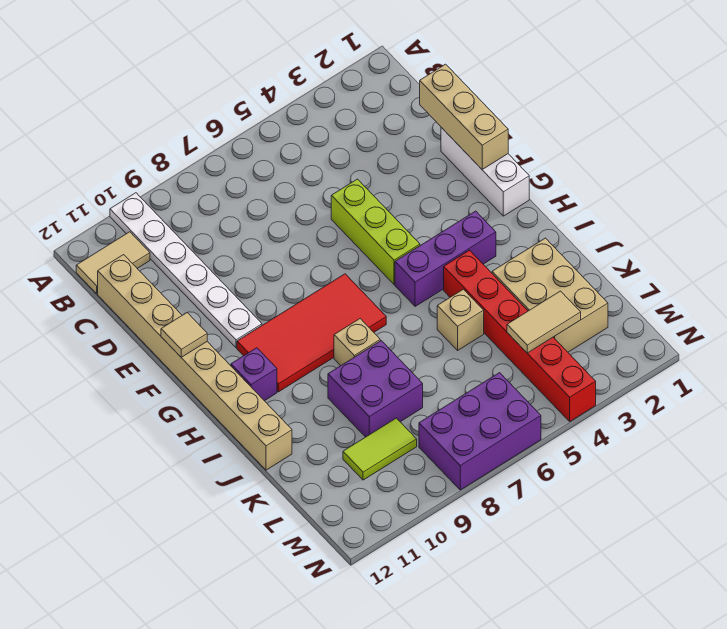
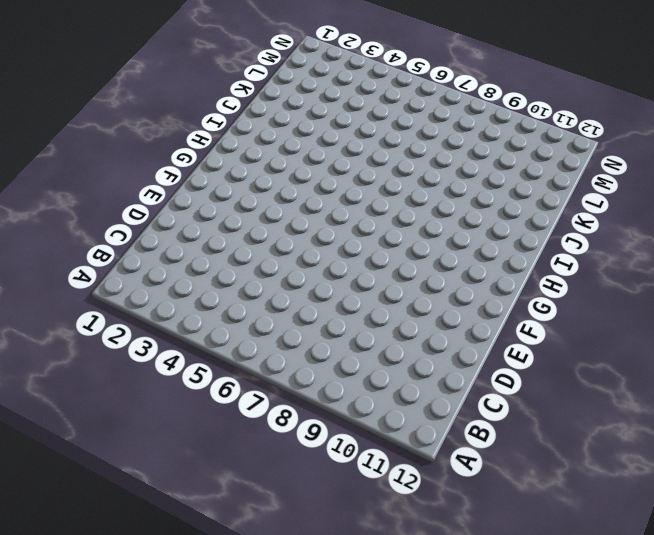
none -> white plate A10:F10 level 1
none -> tan tile B11:B12 level 1
none -> tan brick C12:J12 level 1

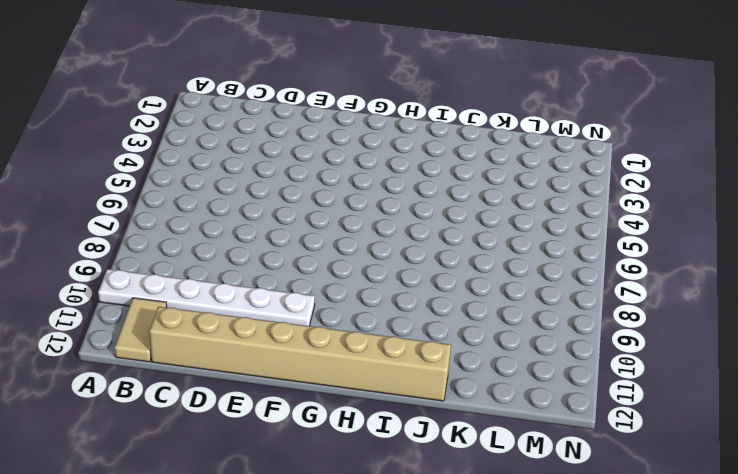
none -> white brick E1:G1 level 1
none -> lime brick E5:G5 level 1
none -> red tile G7:H10 level 1

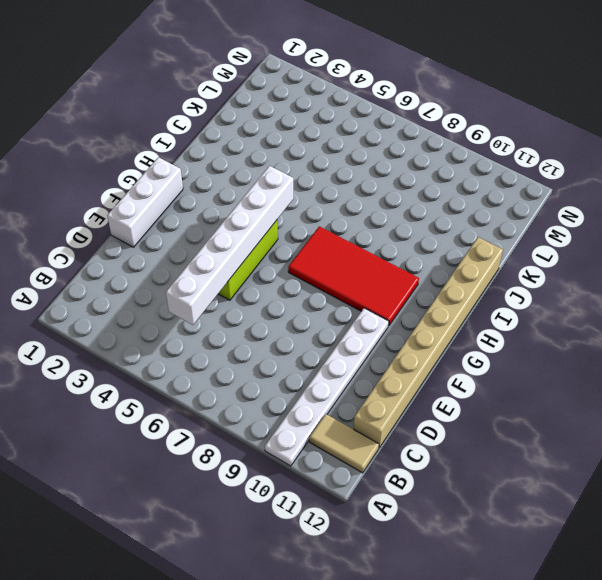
white brick C5:H5 level 2 -> none
none -> purple brick H3:H5 level 1
none -> purple brick H11 level 1
none -> red brick I4:N4 level 1

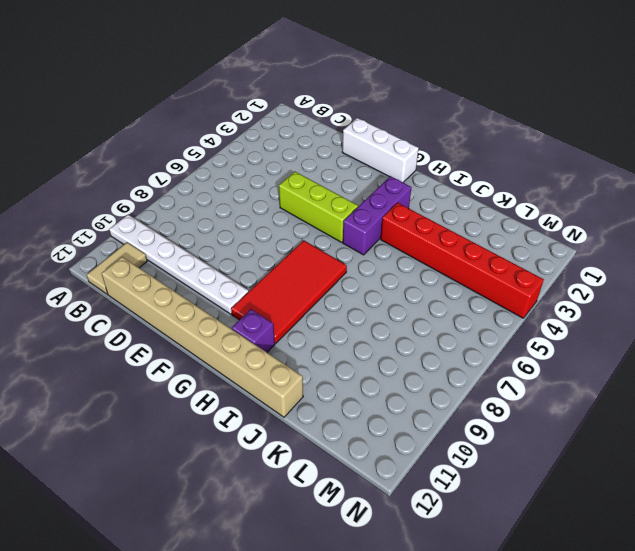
none -> tan brick I8 level 1
none -> tan brick J2:L3 level 1
none -> tan brick J5 level 1

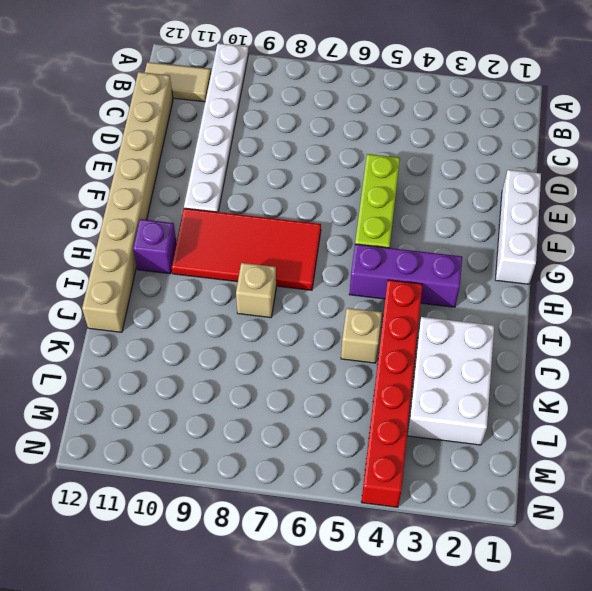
white brick J2:L3 level 1 -> tan brick J2:L3 level 1
none -> purple brick J8:K9 level 1
none -> lime tile L9:L10 level 1
none -> purple brick M6:N8 level 1

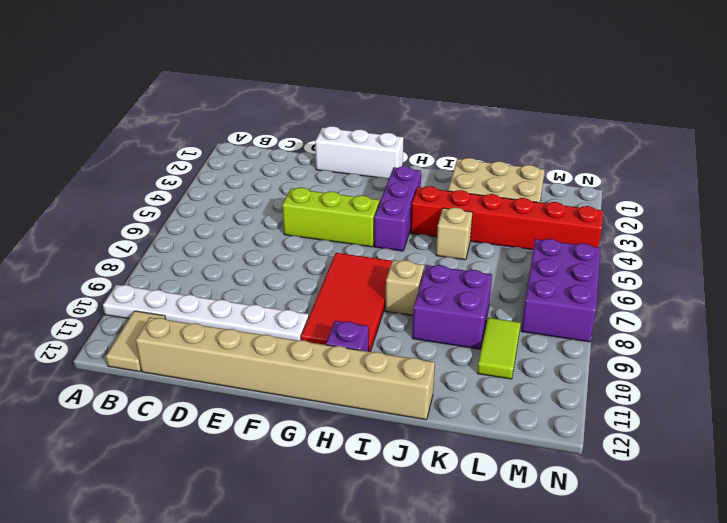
none -> tan brick D1:F1 level 2
none -> tan tile F12 level 2
none -> tan tile L3:L4 level 2

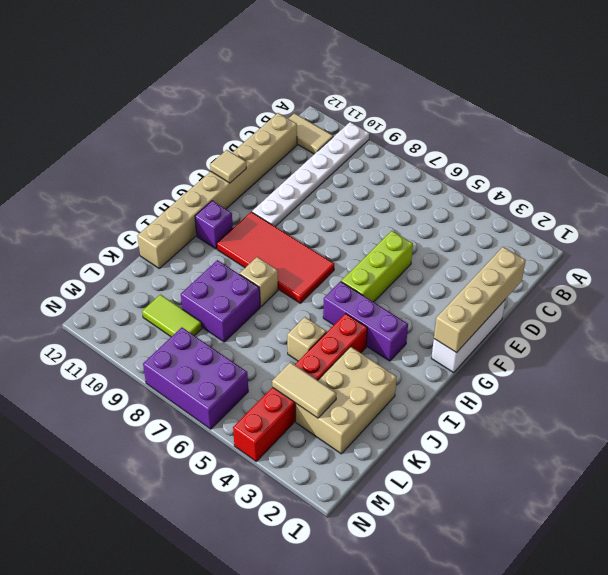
tan brick D1:G1 level 2 -> tan brick D1:F1 level 2

